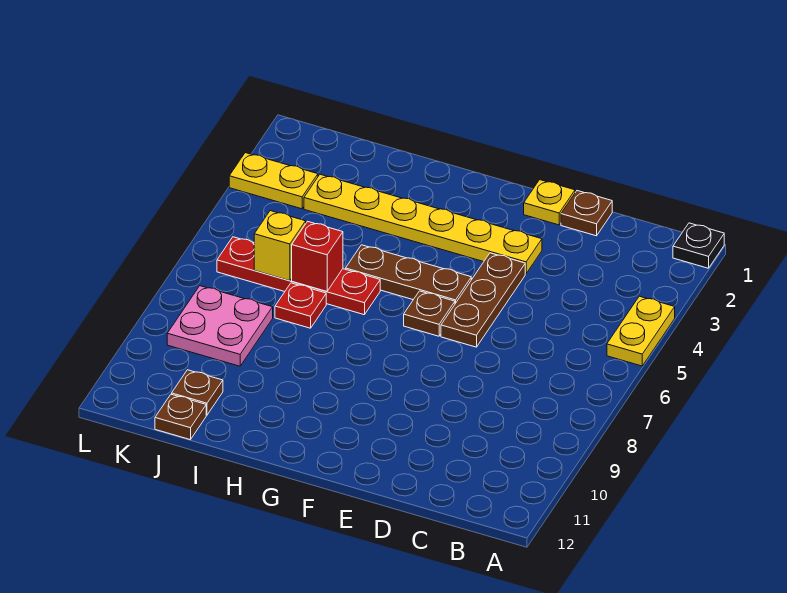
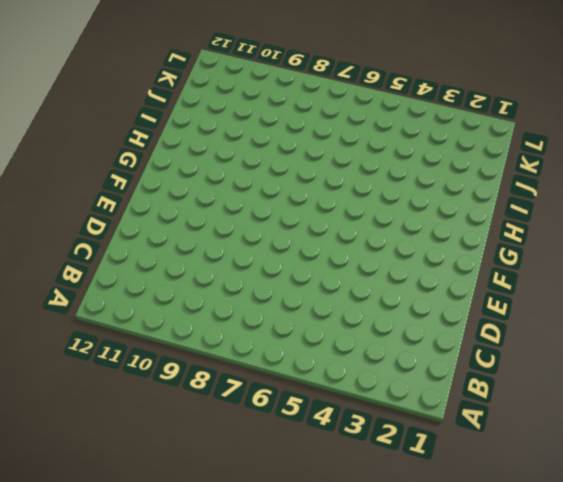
none -> black plate A1 level 1
none -> yellow plate A4:A5 level 1
none -> brown plate D1 level 1

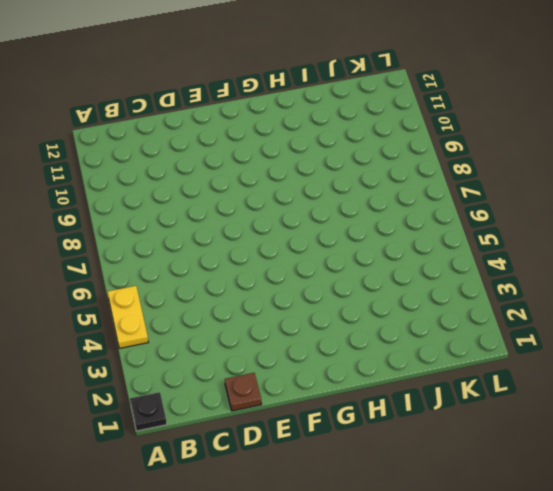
none -> yellow plate E1 level 1
none -> yellow plate E3:J3 level 1
none -> brown plate E4:E6 level 1

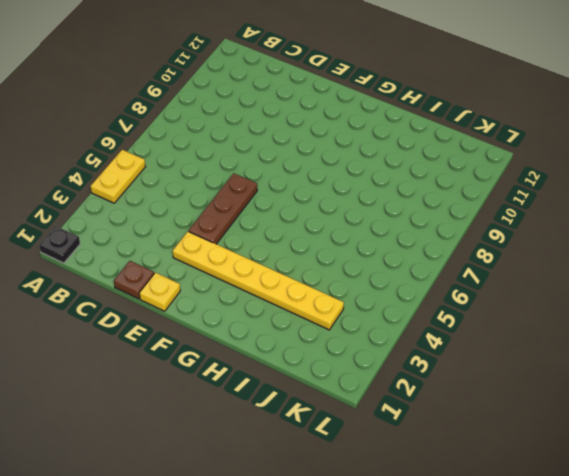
none -> brown plate F5:H5 level 1
none -> brown plate F6 level 1
none -> red plate H6:K6 level 1

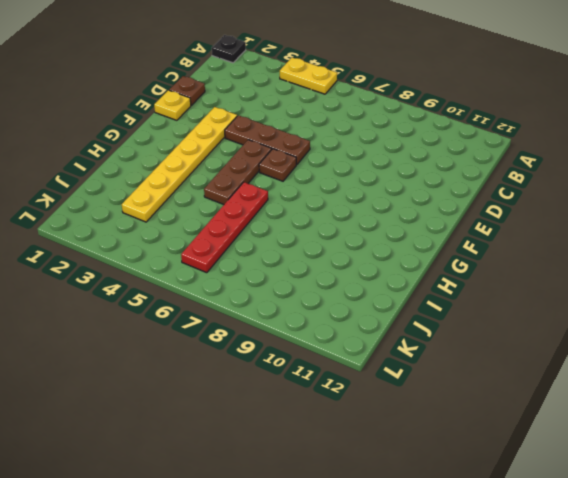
none -> red plate I7 level 1
none -> pink plate J8:K9 level 1
none -> brown plate J11 level 1

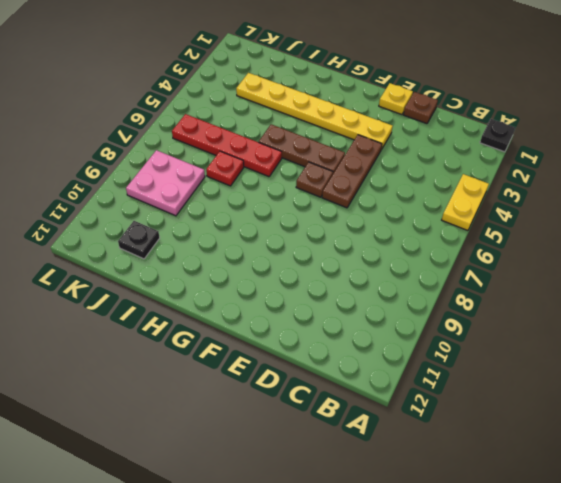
black plate J11 level 1 -> brown plate J11 level 1
none -> brown plate J12 level 1
none -> yellow plate K3:L3 level 1
none -> red brick I6 level 2

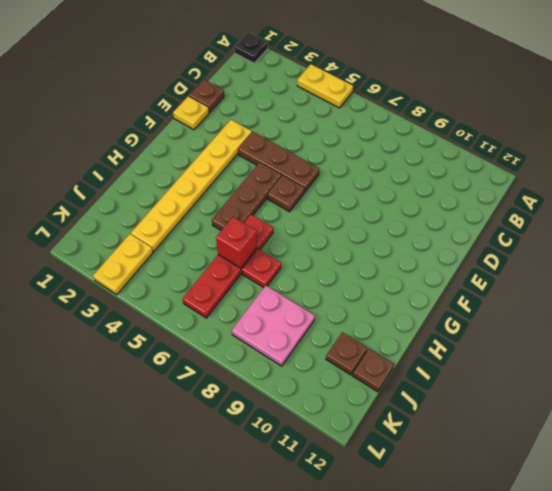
none -> yellow brick J6 level 2

